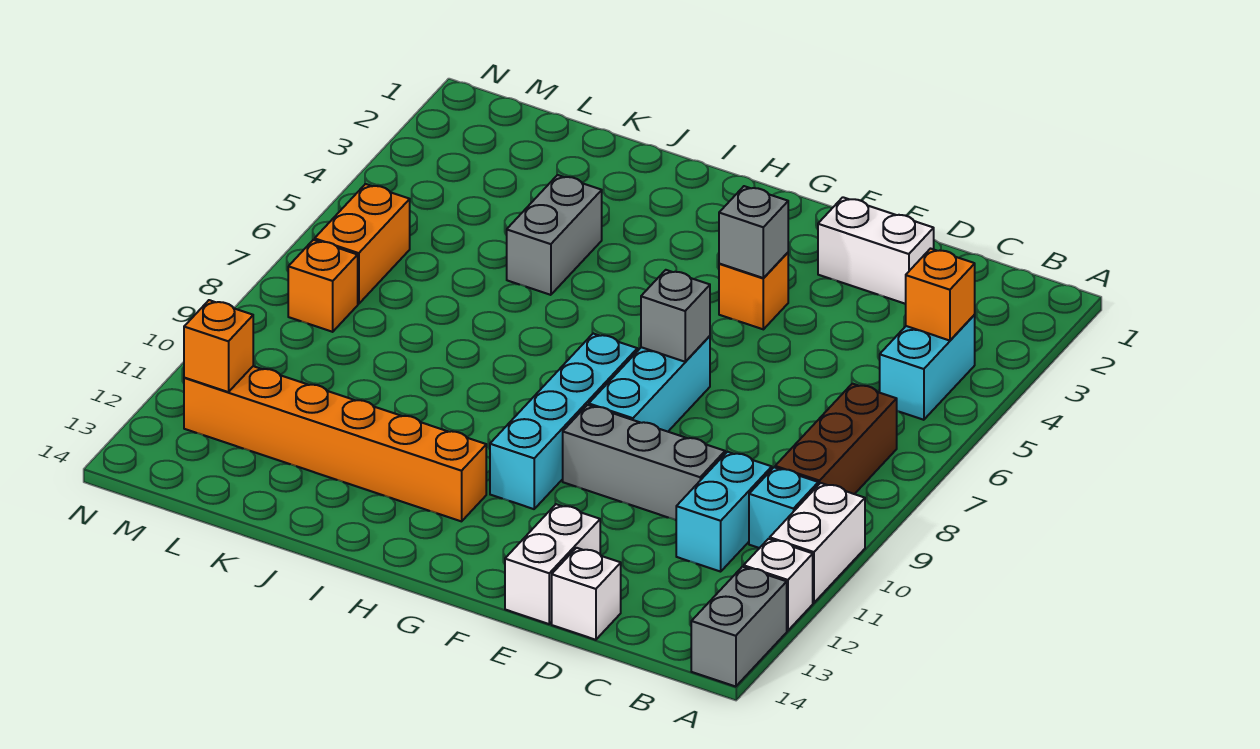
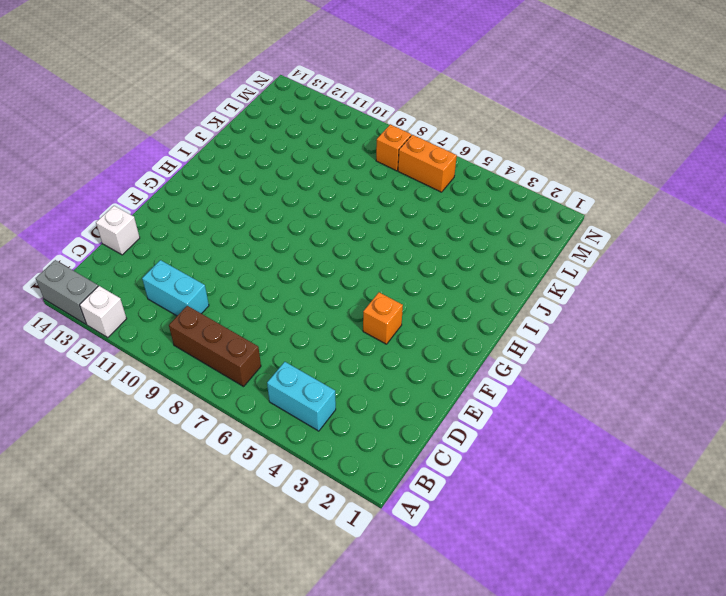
none -> white brick A10:A11 level 1
none -> cyan brick B10 level 1
none -> white brick D2:E2 level 1

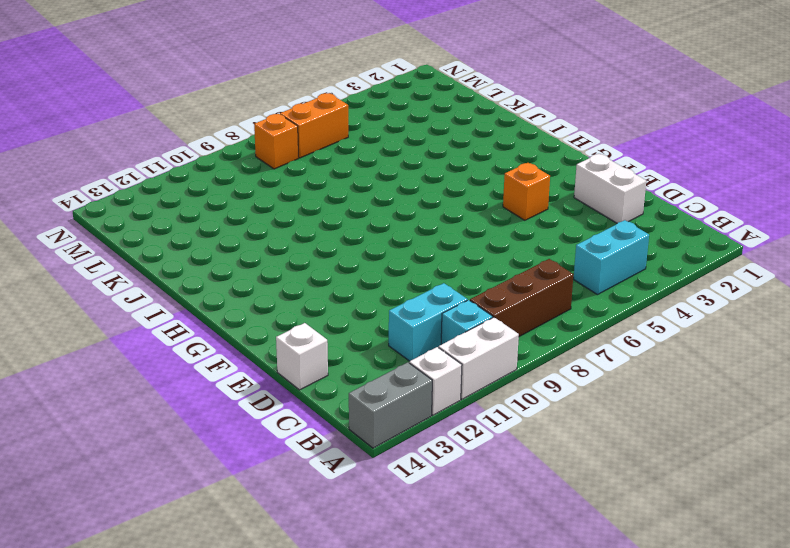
none -> grey brick D10:F10 level 1
none -> white brick E13:E14 level 1
none -> cyan brick F7:F9 level 1

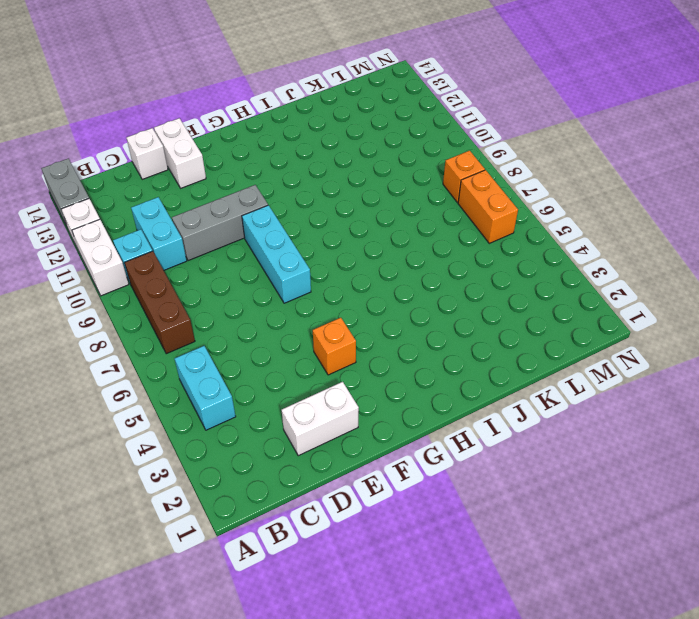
none -> cyan brick G8:G11 level 1
none -> orange brick H12:M12 level 1
none -> grey brick J4:J5 level 1

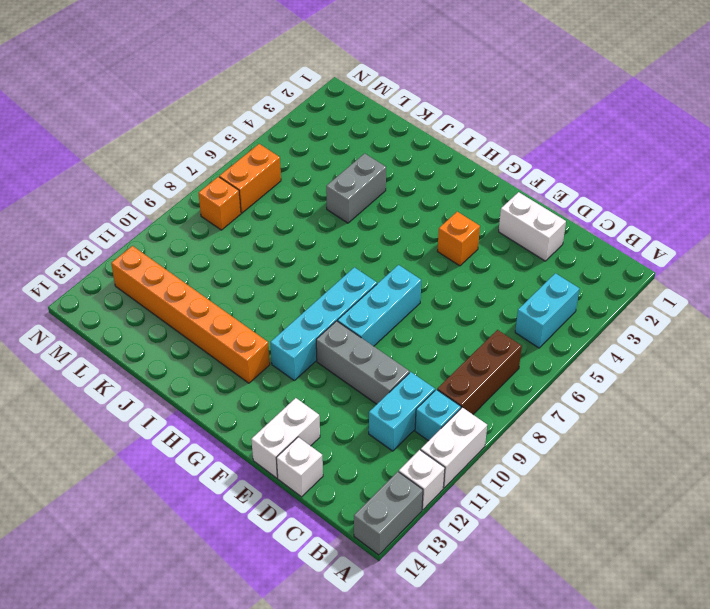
none -> orange brick B4 level 2
none -> grey brick F4 level 2
none -> grey brick F7 level 2

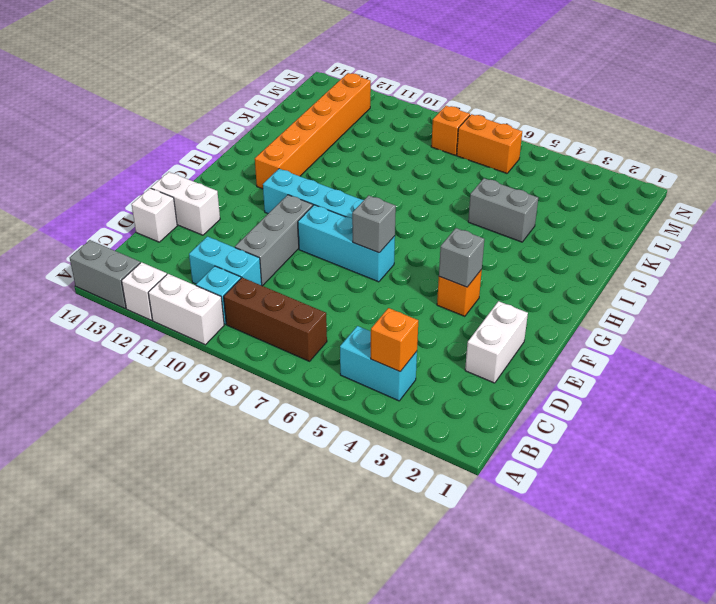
none -> orange brick M12 level 2

